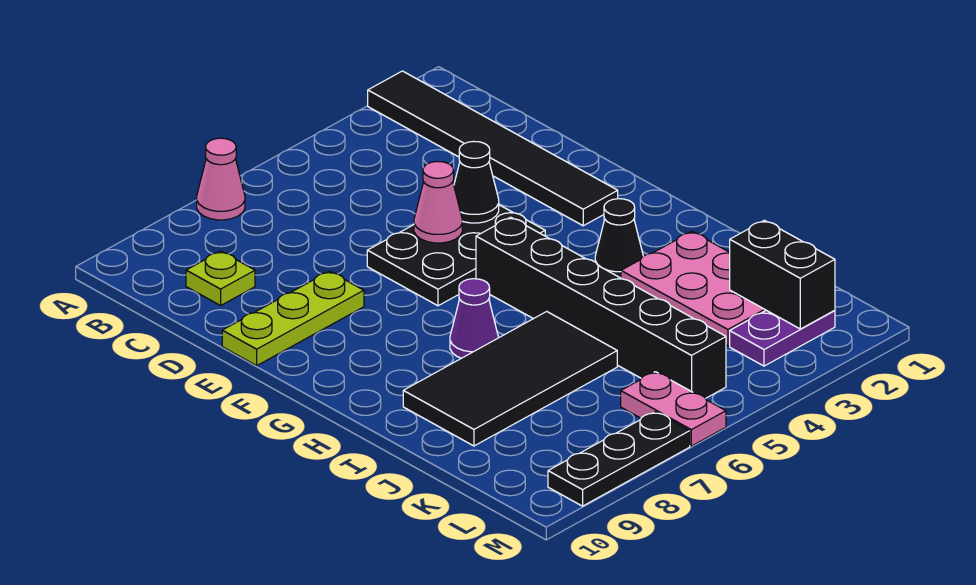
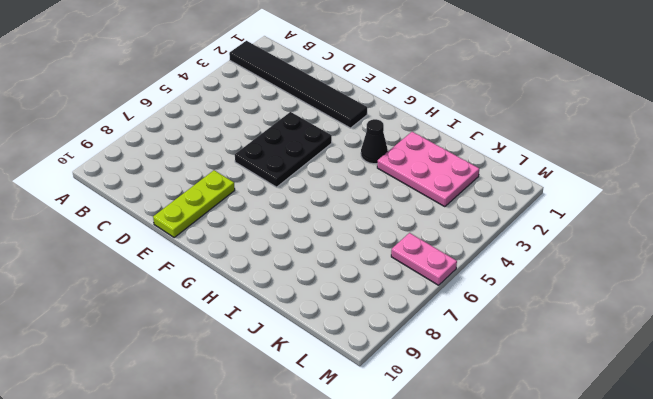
none -> pink cone A7 level 1
none -> lime plate C9 level 1
none -> black brick G5:L5 level 1

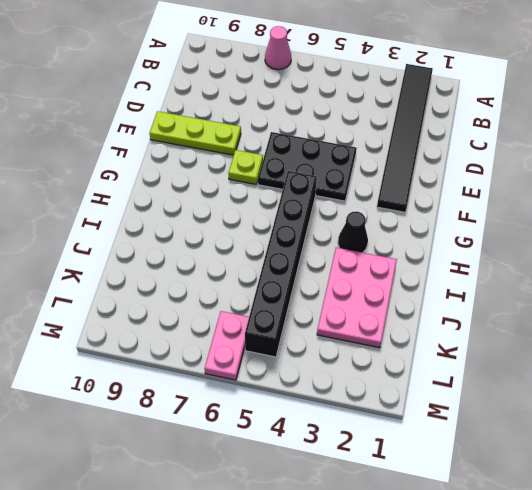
lime plate F7 level 1 -> lime plate C9 level 1
none -> purple cone H7 level 1
none -> black tile I6:J9 level 1
none -> purple plate L2:L3 level 1

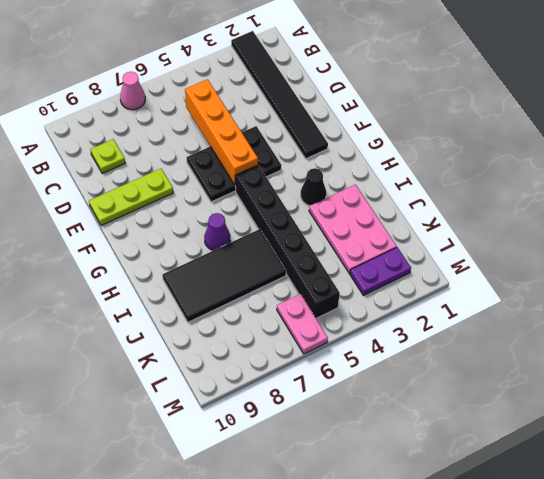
orange brick C5:F5 level 2 -> pink cone E5 level 2
none -> black plate M7:M9 level 1
none -> black cone E4 level 2
none -> black brick K2:L2 level 2

